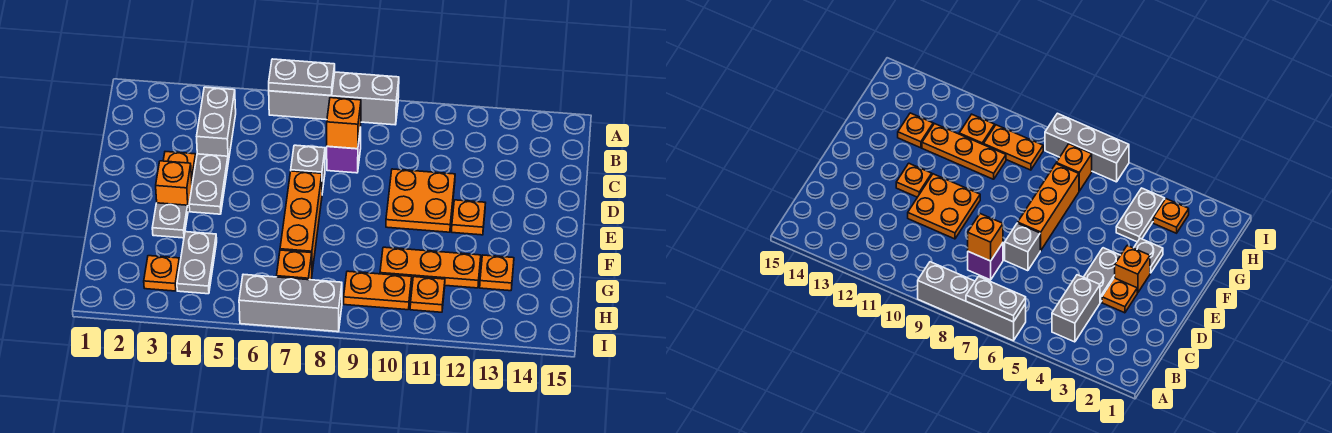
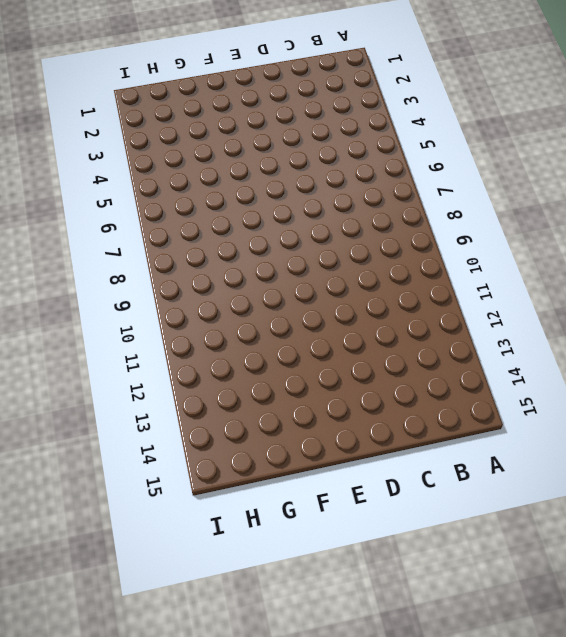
none -> grey brick A6:A9 level 1
none -> grey brick B4:C4 level 1
none -> purple brick C8 level 1

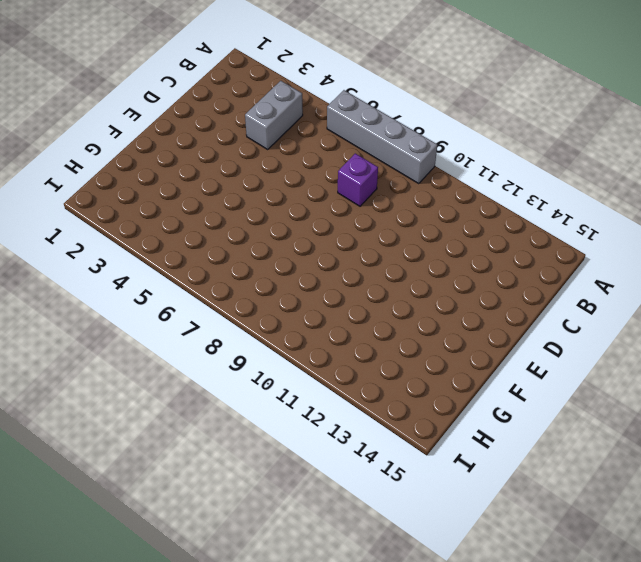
none -> orange plate D3 level 1
none -> grey plate D4:E4 level 1
none -> grey brick D7 level 1

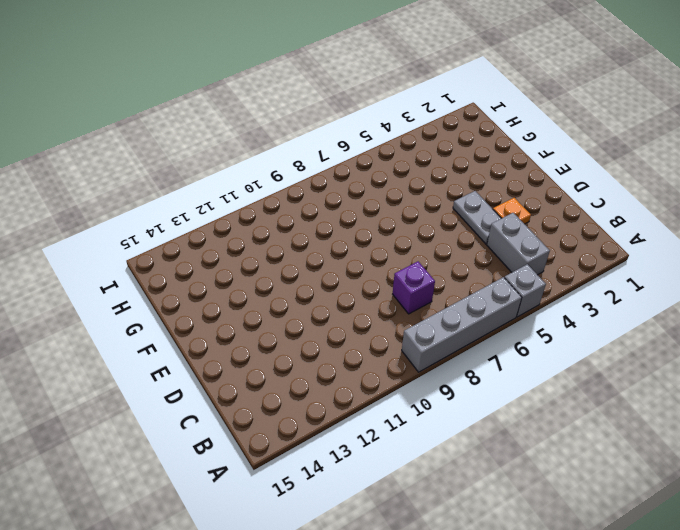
grey brick A5 level 1 -> grey brick D7 level 1
none -> orange plate D10:E11 level 1
none -> orange brick E3 level 1
none -> orange brick E7:G7 level 1

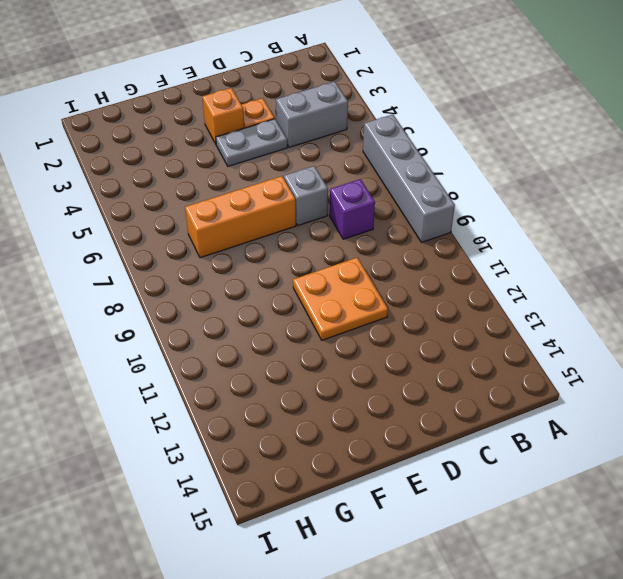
none -> orange plate E12 level 1
none -> grey plate F3 level 1
none -> grey plate G4:H4 level 1

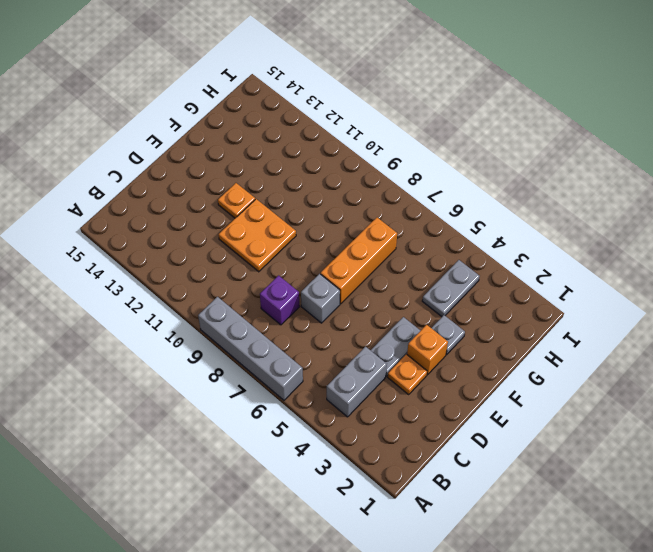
none -> orange plate G10:G12 level 1
none -> orange plate G13 level 1
none -> orange plate H3 level 1

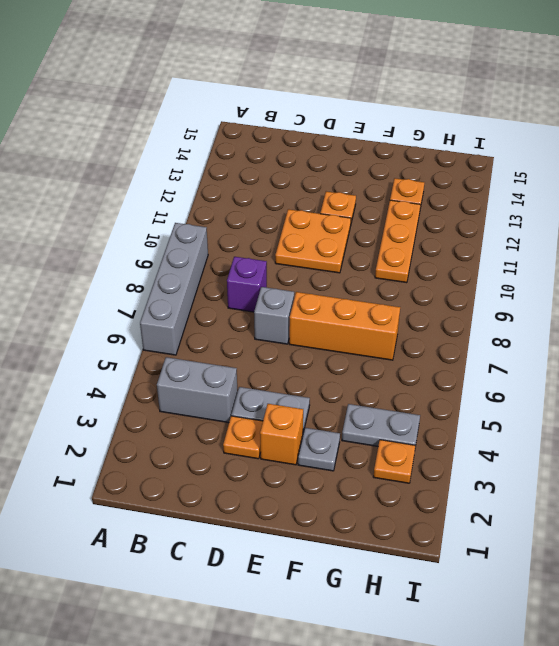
none -> orange brick H7 level 1
none -> orange plate H9:H10 level 1
none -> orange plate H11 level 1

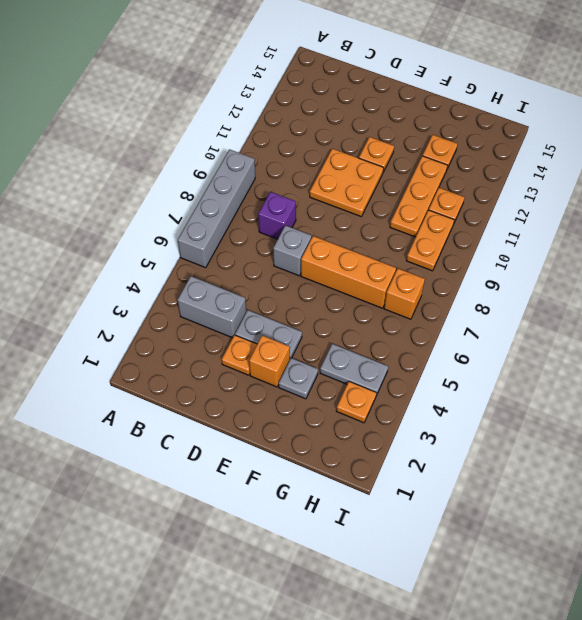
none -> grey brick I6:I8 level 1
none -> grey plate A6:A7 level 2
none -> orange brick C8 level 2

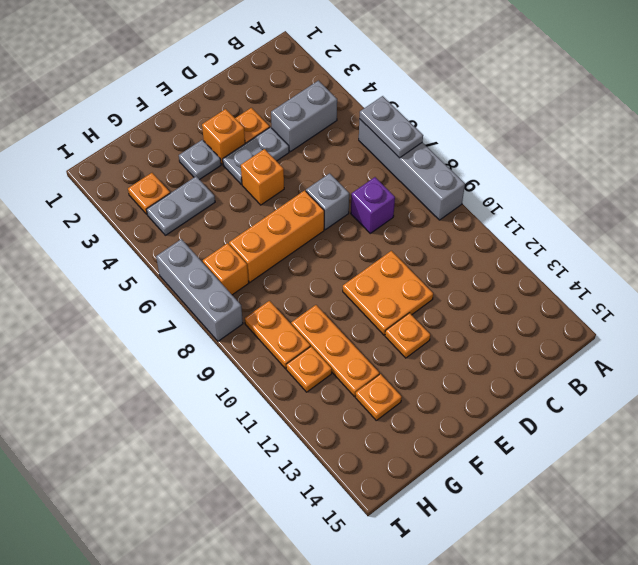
orange brick E5 level 1 -> orange brick C8 level 2

